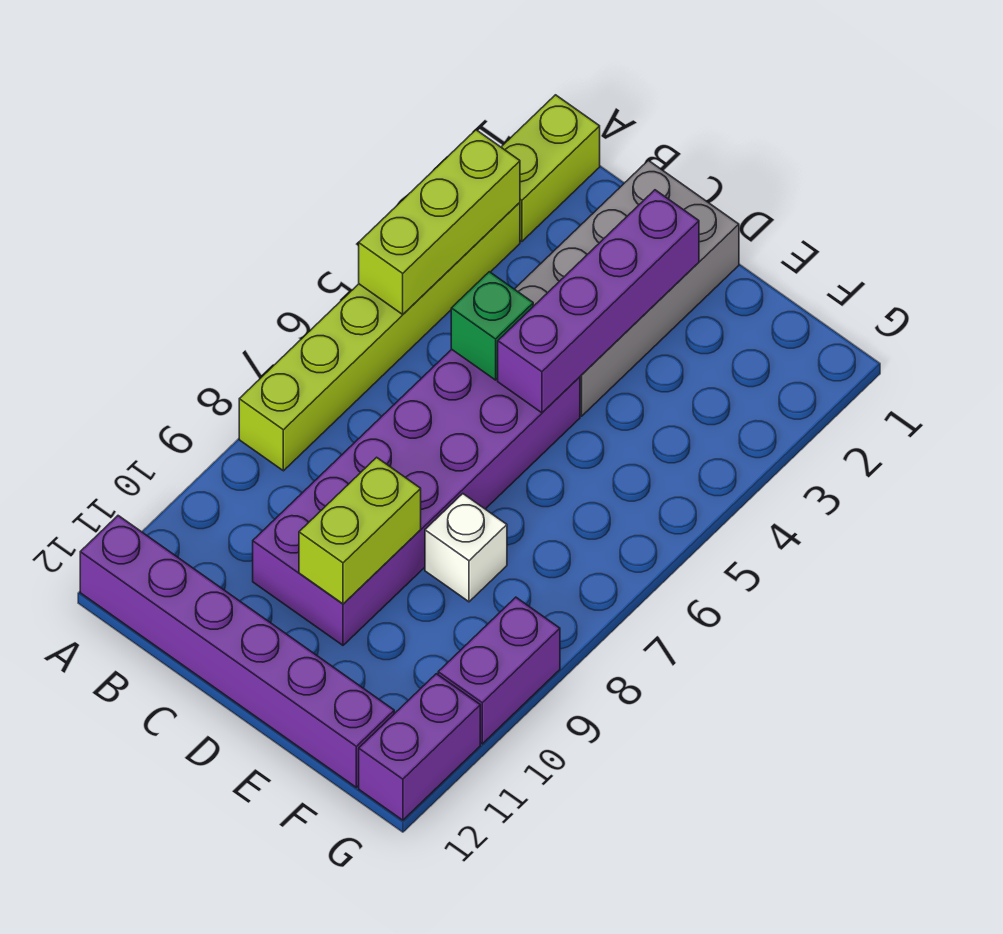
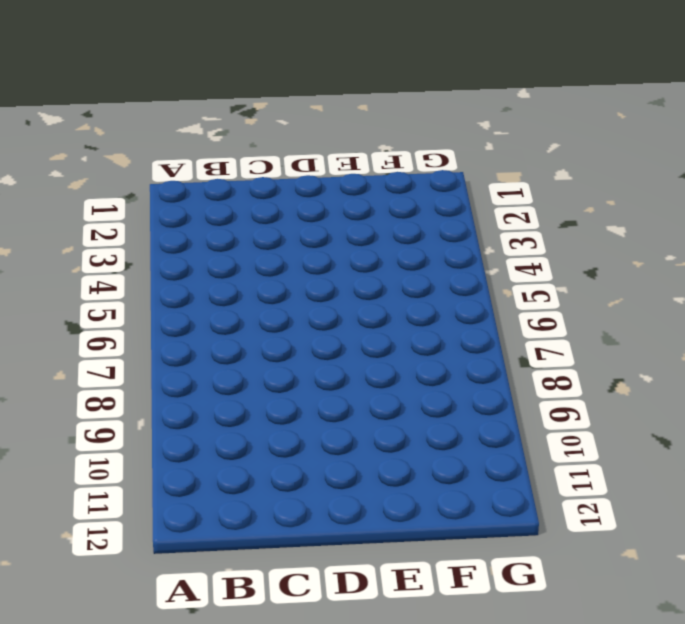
none -> lime brick A1:A2 level 1
none -> lime brick A3:A8 level 1
none -> purple brick A12:F12 level 1

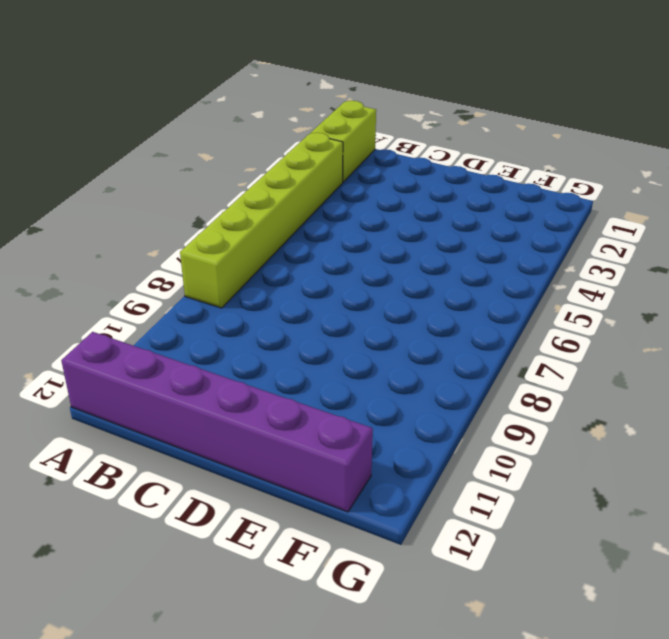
none -> grey brick C1:D4 level 1
none -> purple brick C5:D10 level 1
none -> white brick E8 level 1

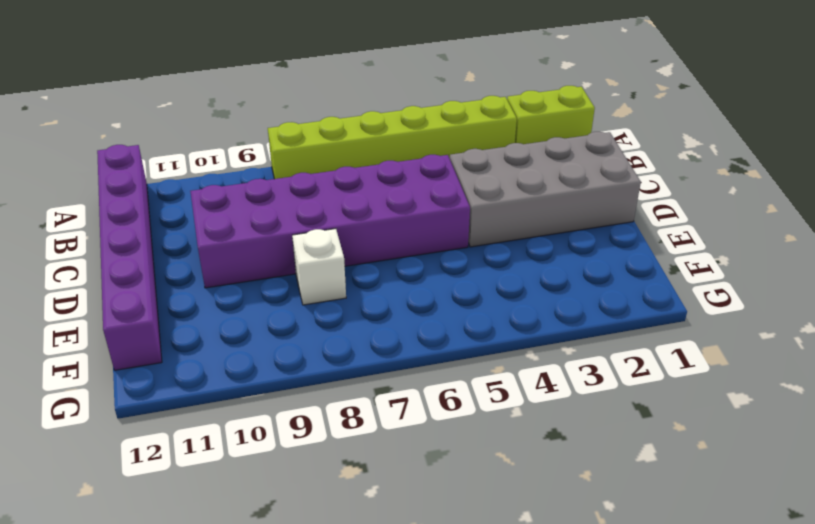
none -> purple brick G9:G10 level 1
none -> purple brick G11:G12 level 1
none -> lime brick A3:A5 level 2

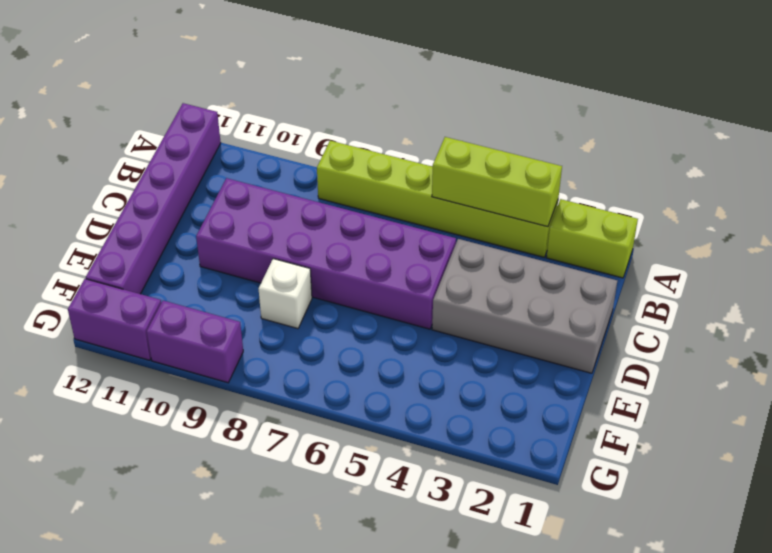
none -> green brick C5 level 2
none -> purple brick D2:D5 level 2
none -> lime brick D9:D10 level 2

